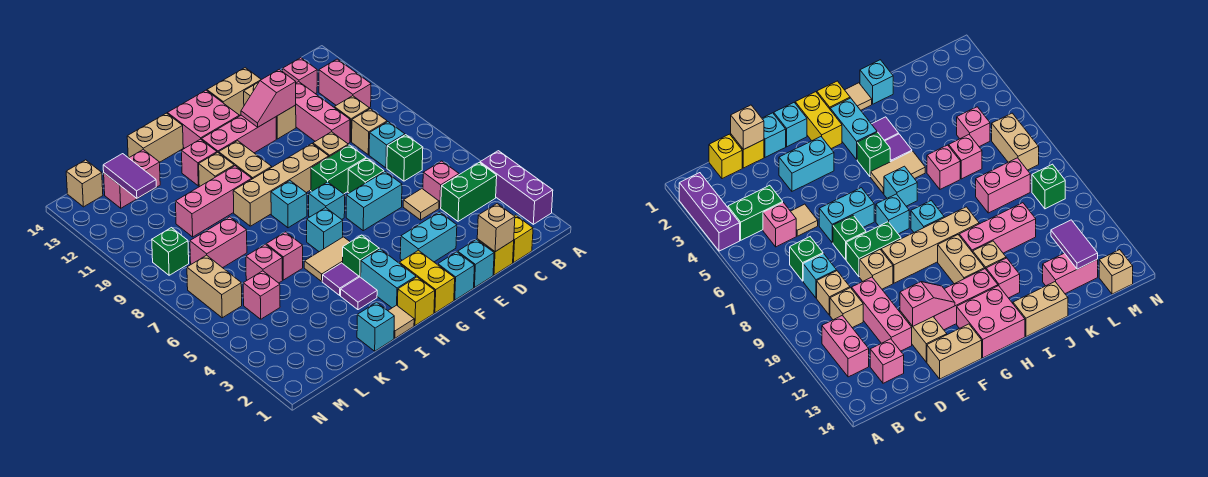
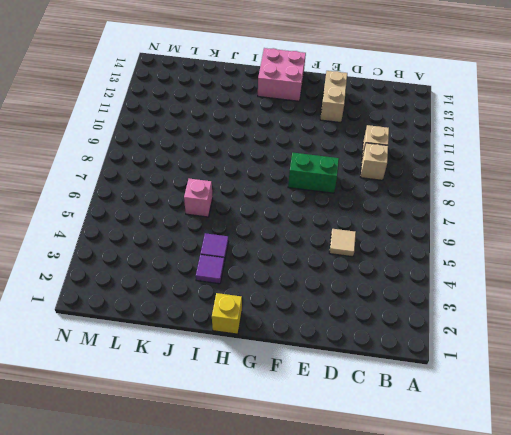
none -> purple brick A2:A4 level 1
none -> green brick B4:C4 level 1
none -> pink brick B11:B12 level 1
none -> yellow brick C1 level 1

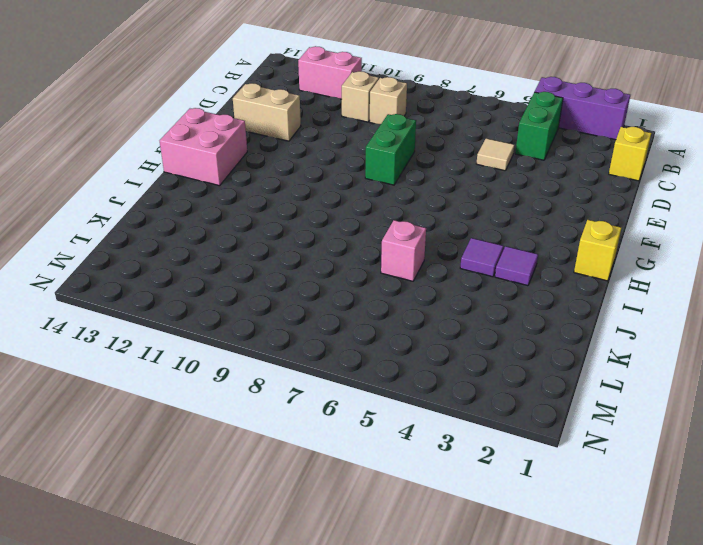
none -> pink brick C5 level 1
none -> green brick C7 level 1
none -> cyan brick C8 level 1
none -> pink brick C13 level 1

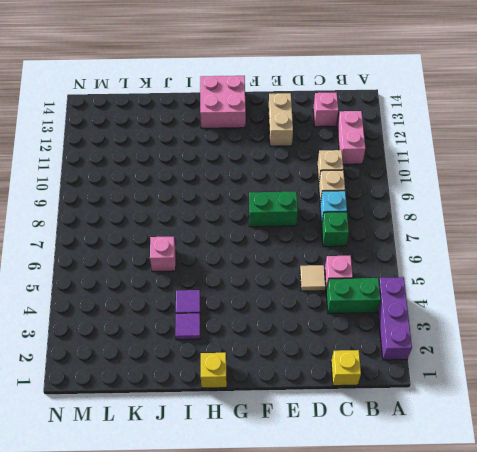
none -> yellow brick D1 level 1
none -> pink brick D10:D12 level 1
none -> cyan brick E1 level 1
none -> cyan brick E3:F3 level 1

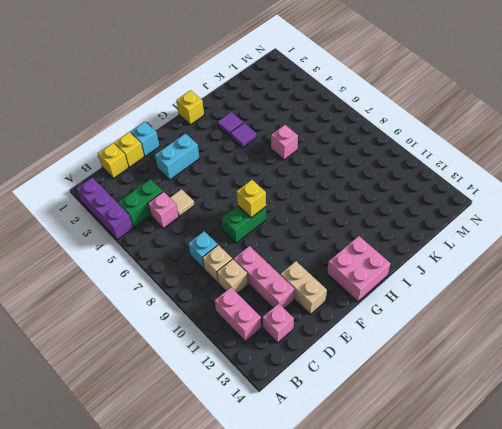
yellow brick F8 level 2 -> none
none -> green brick C7 level 1
none -> cyan brick E6:F6 level 1
none -> green brick E7 level 1
none -> tan brick E9 level 1

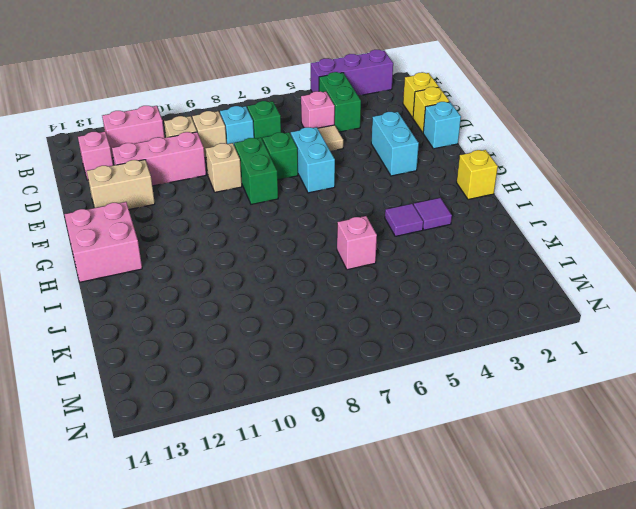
none -> tan brick E14:F14 level 1
none -> cyan brick F1 level 1
none -> tan brick F9:I9 level 1
none -> pink brick F12:H12 level 1

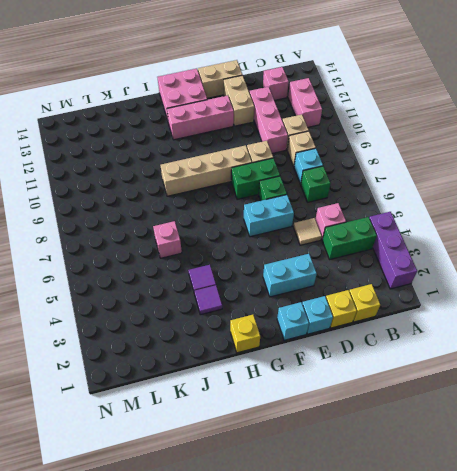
none -> yellow brick G1:G2 level 1
none -> cyan brick G7 level 1
none -> cyan brick H2:H3 level 1
none -> green brick H4 level 1

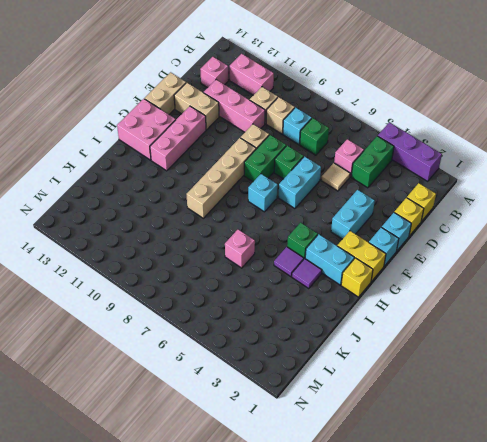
none -> tan tile H5:I5 level 1
none -> cyan brick H6 level 1
none -> cyan brick H8 level 1
none -> tan brick H10:H11 level 1

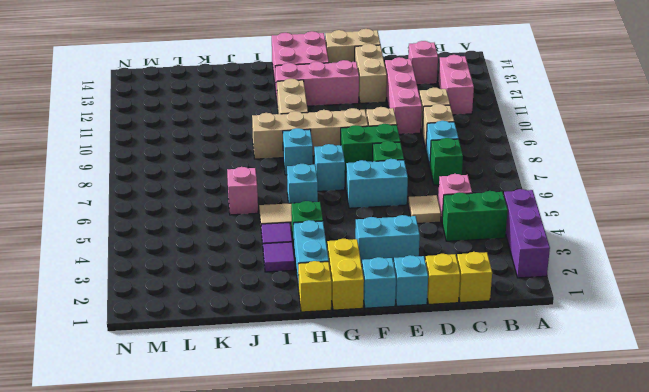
none -> tan tile I1 level 1
none -> pink brick I10:K10 level 1
none -> tan brick I11 level 1
none -> pink brick I12 level 1

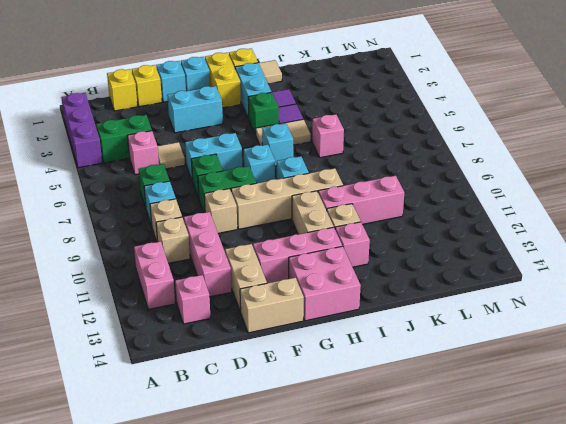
none -> tan brick I14:J14 level 1
none -> cyan brick J1 level 1
none -> pink brick K6 level 1
none -> pink brick K8:L8 level 1

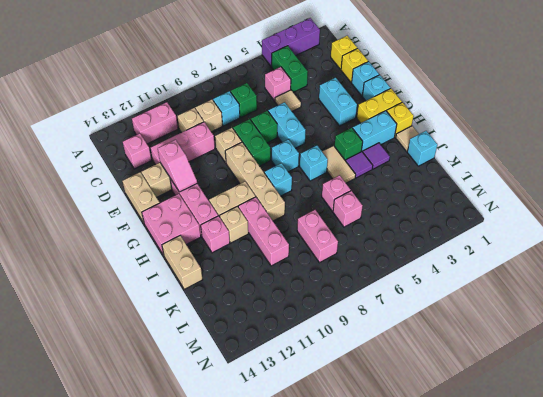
none -> pink brick K13:L13 level 1
none -> pink brick L5 level 1
none -> tan brick M6:M7 level 1
none -> green brick M9 level 1

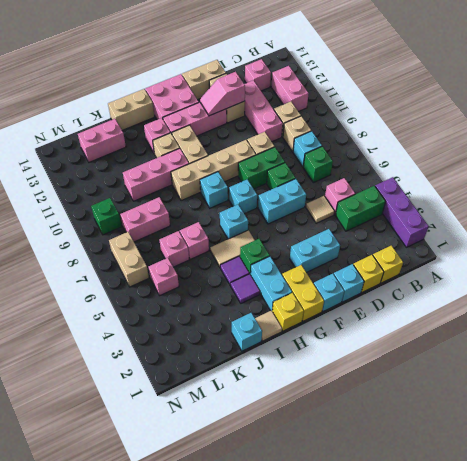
none -> tan brick M14 level 1
none -> tan brick D1 level 2
none -> purple tile L12:L13 level 2

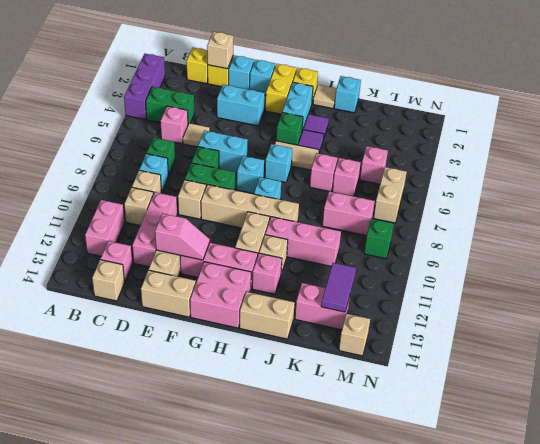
tan brick C14 level 1 -> none

